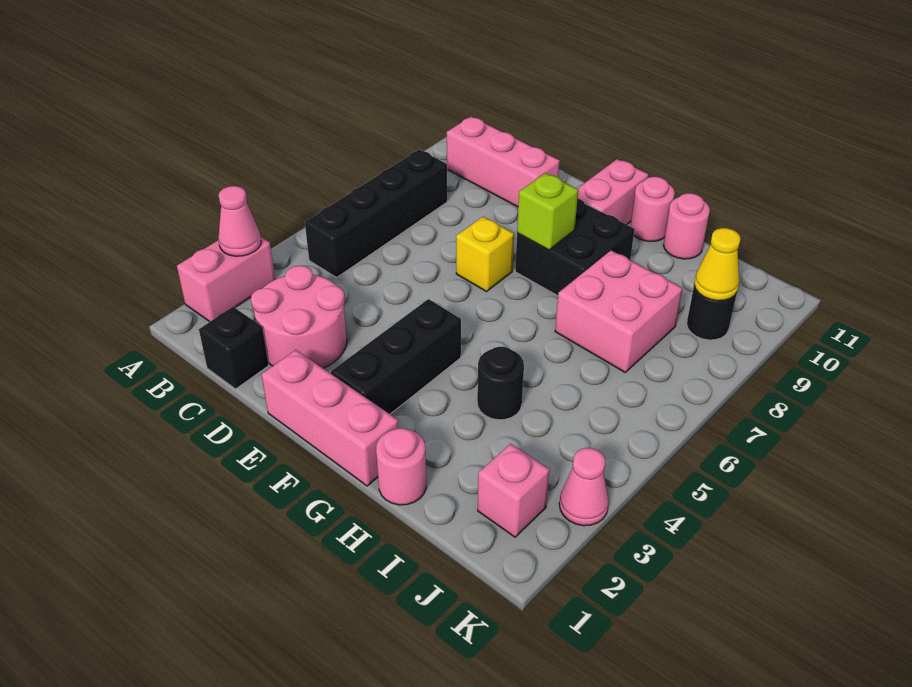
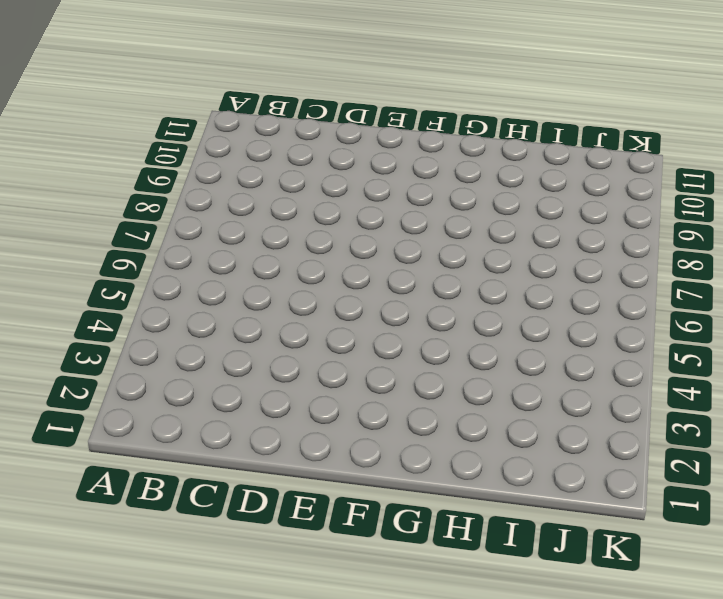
none -> pink brick A2:A3 level 1
none -> black brick B5:B8 level 1
none -> pink brick B10:D10 level 1

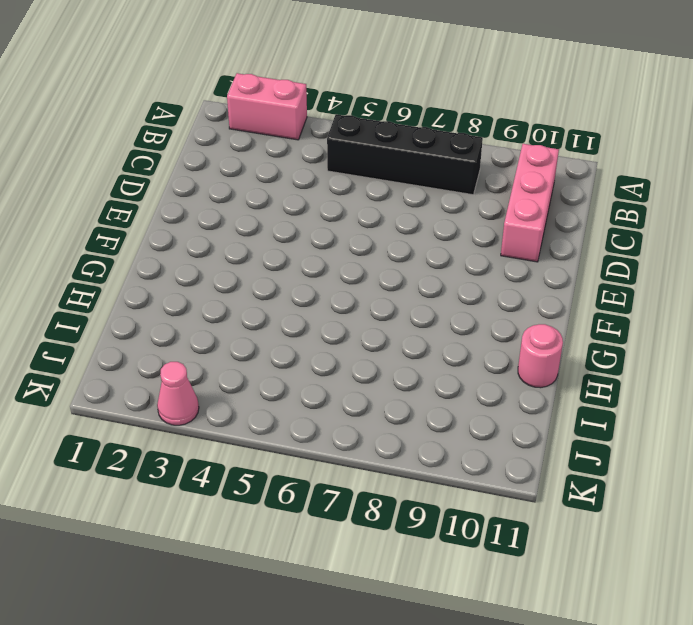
none -> black brick C1 level 1
none -> pink round brick C2:D3 level 1
none -> pink brick E1:G1 level 1

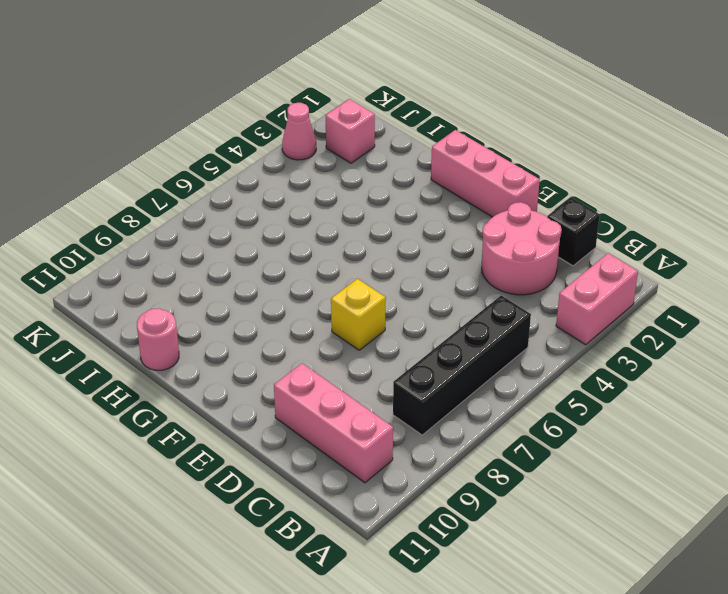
none -> black brick F2:F4 level 1
none -> black brick F8:G9 level 1
none -> pink brick F10:F11 level 1

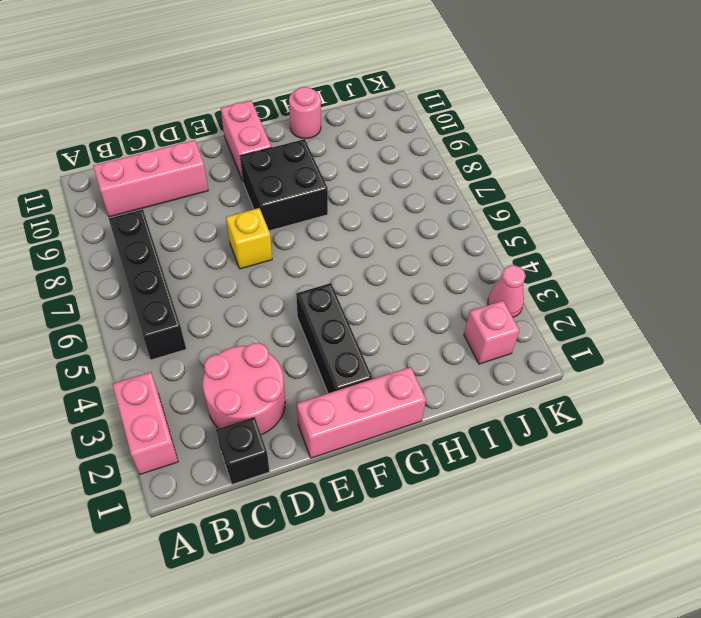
none -> pink round brick G11 level 1
none -> pink round brick H1 level 1
none -> black round brick H4 level 1

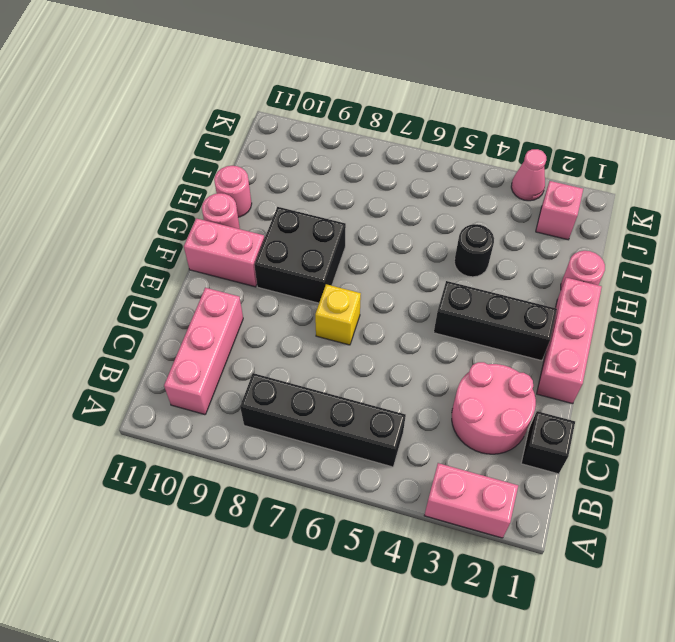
none -> pink brick H7:I8 level 1
none -> black round brick J9 level 1
none -> pink cone A3 level 2

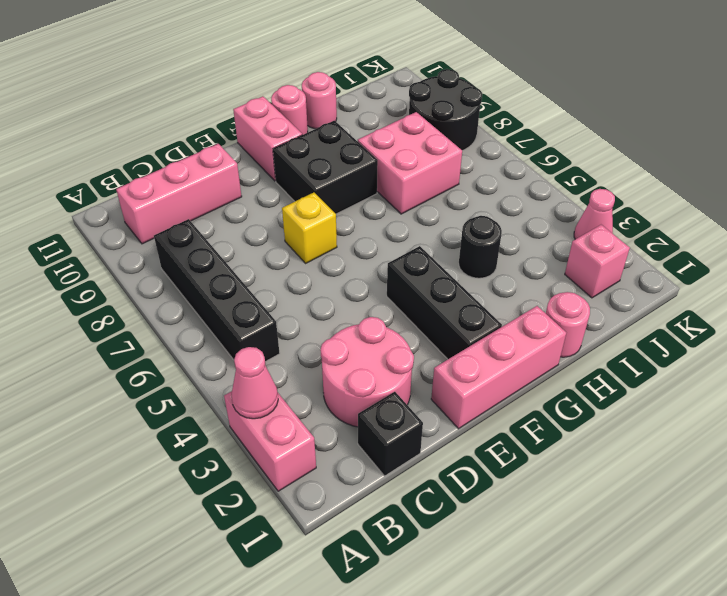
black round brick J8:K9 level 1 -> black round brick J9 level 1
none -> lime brick F8 level 2
none -> yellow cone J9 level 2

